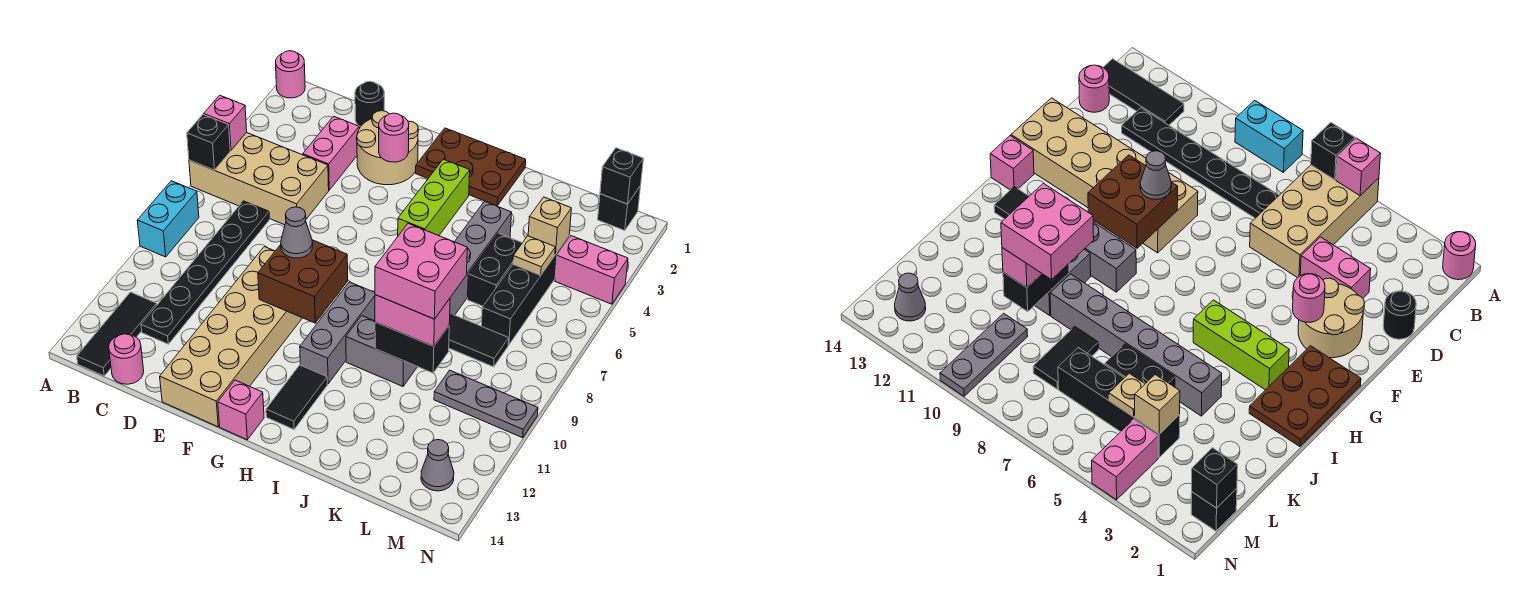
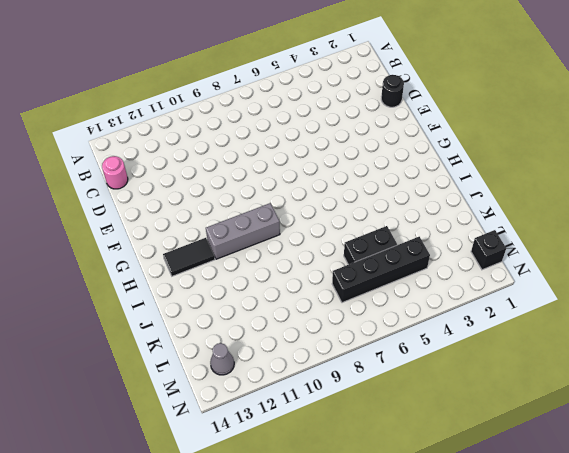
none -> pink round brick A1 level 1
none -> tan brick A5:D6 level 1
none -> cyan brick A8:A9 level 1
none -> black tile B12:B14 level 1

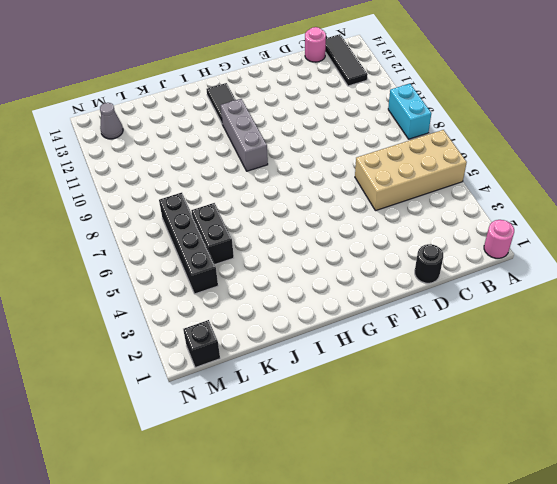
none -> black plate C7:C12 level 1
none -> pink brick D3:D4 level 1
none -> tan round brick E2:F3 level 1
none -> tan brick E9:F14 level 1

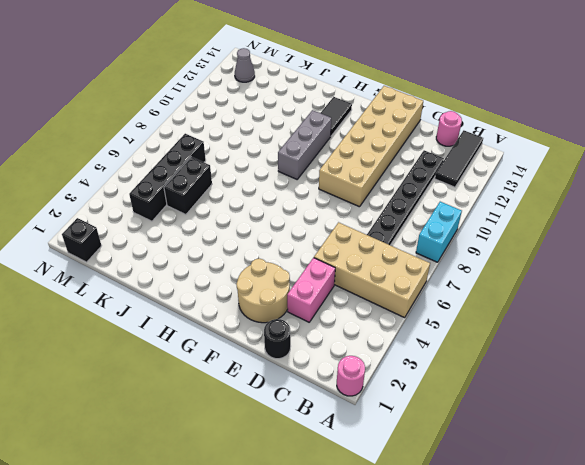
none -> brown plate G1:I2 level 1
none -> pink brick G14 level 1
none -> lime brick H3:H5 level 1
none -> grey brick I10:J10 level 1

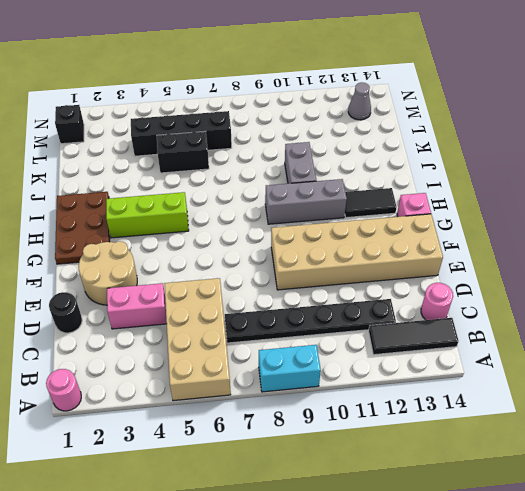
none -> grey brick J4:J9 level 1
none -> black tile K8:L8 level 1
none -> grey plate L10:N10 level 1
none -> pink brick M4:N4 level 1

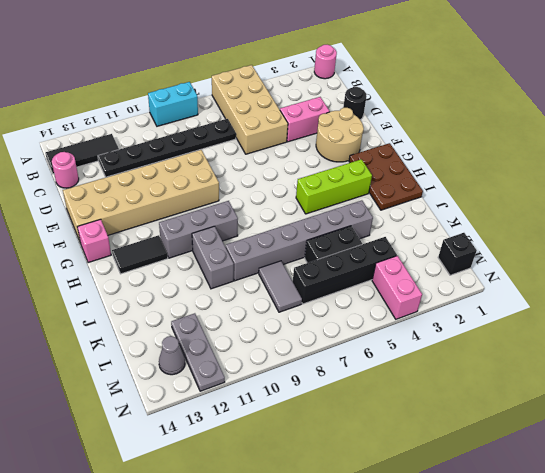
grey tile K8:L8 level 1 -> black tile K8:L8 level 1
grey plate L12:N12 level 1 -> grey plate L10:N10 level 1
none -> pink brick A5 level 2
none -> black brick A6 level 2
none -> pink round brick F3 level 2
none -> brown brick F9:G10 level 2

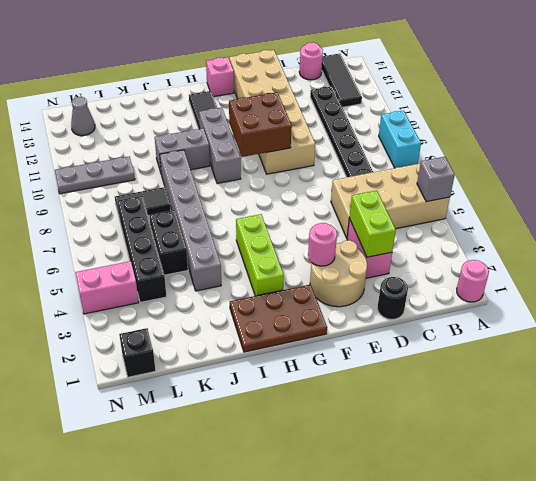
grey brick A5 level 2 -> pink brick A5 level 2
lime brick D3:D4 level 2 -> none
none -> black brick A6 level 2
none -> black brick J10:K10 level 2
none -> tan brick L4 level 2
none -> tan plate L5 level 2

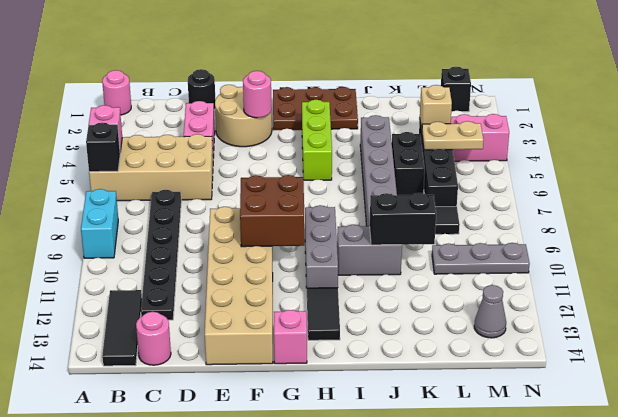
tan plate L5:M5 level 2 -> tan plate L5 level 2
none -> black brick M1 level 2
none -> grey cone F9 level 3
none -> pink brick J10:K10 level 3
none -> pink brick J9:K10 level 4

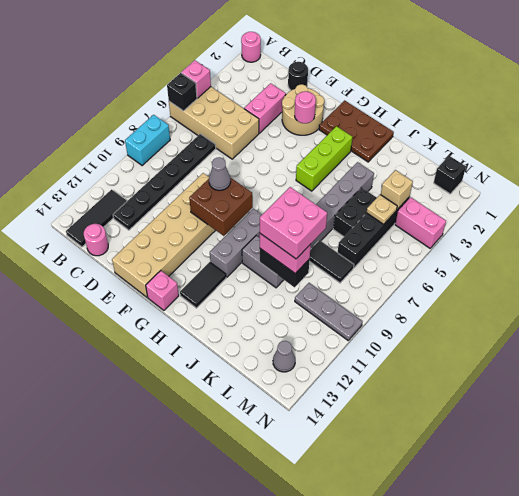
none -> black brick M1 level 2

